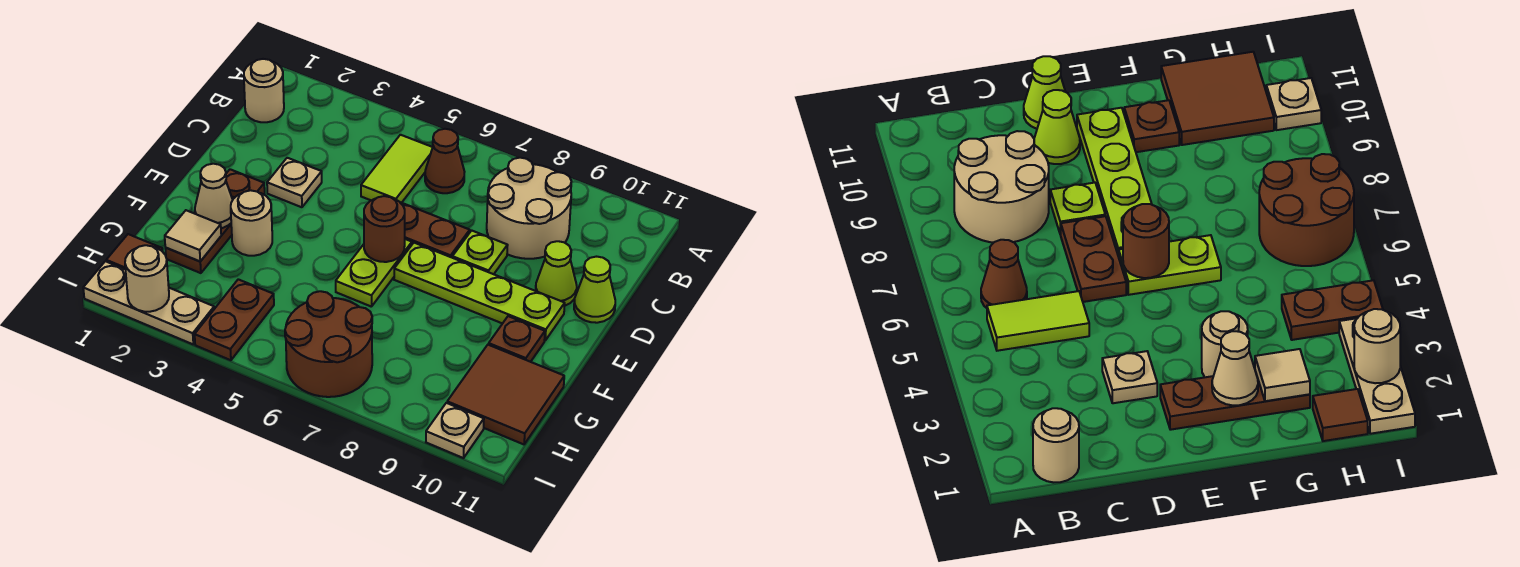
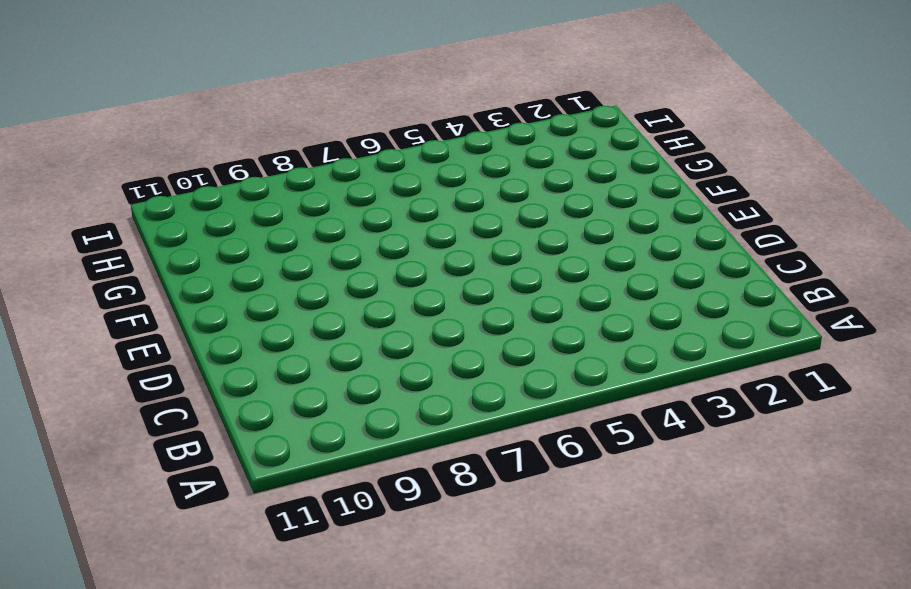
none -> tan round brick B1 level 1
none -> lime tile B5:C5 level 1
none -> brown cone B6 level 1

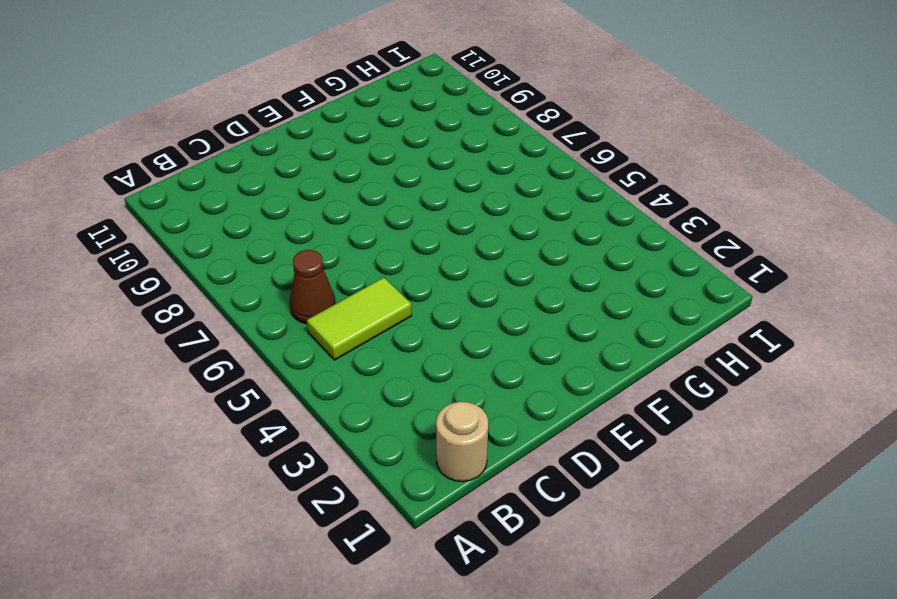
none -> tan round brick B8:C9 level 1
none -> tan plate D3 level 1
none -> brown plate D6:D7 level 1

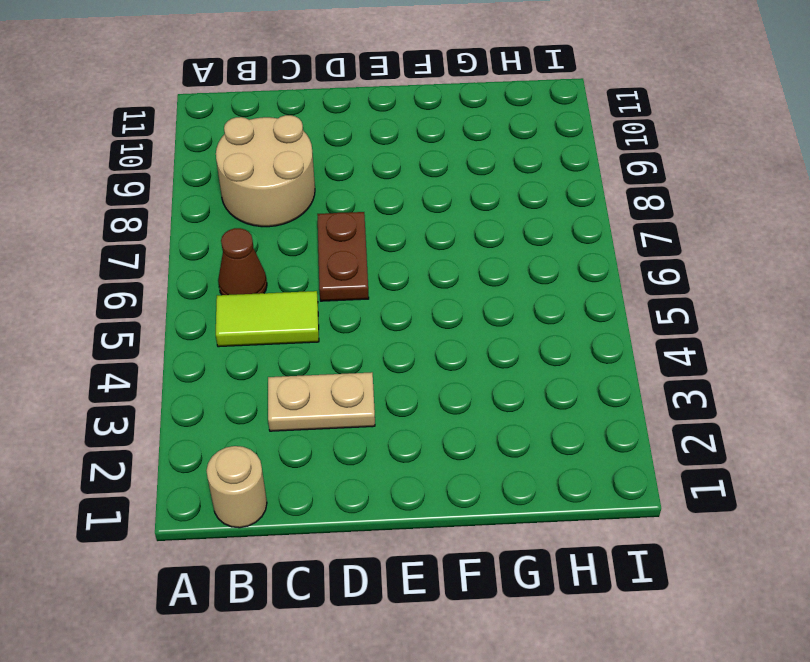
tan plate C3:D3 level 1 -> tan plate D3 level 1
none -> lime plate D8 level 1
none -> lime cone D10 level 1
none -> lime cone D11 level 1

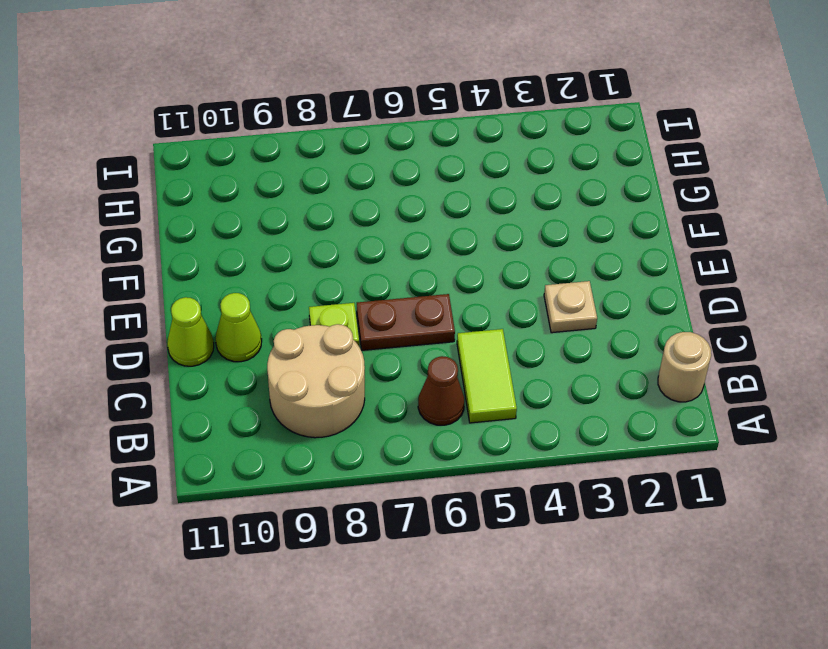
none -> brown plate E2:G2 level 1
none -> lime plate E6:F6 level 1
none -> lime plate E7:E10 level 1

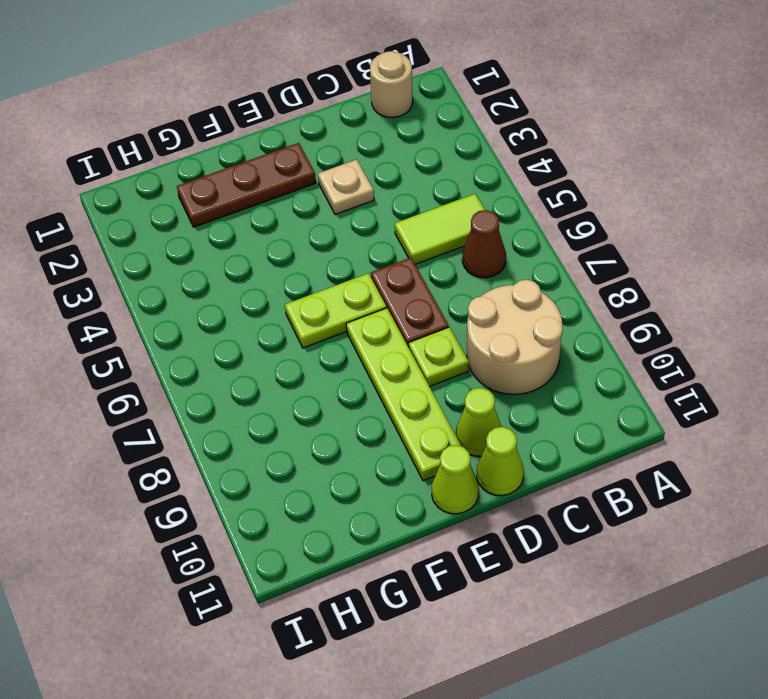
lime cone E11 level 1 -> none
none -> tan round brick F3 level 1
none -> brown plate F10 level 1
none -> brown tile G10:H11 level 1

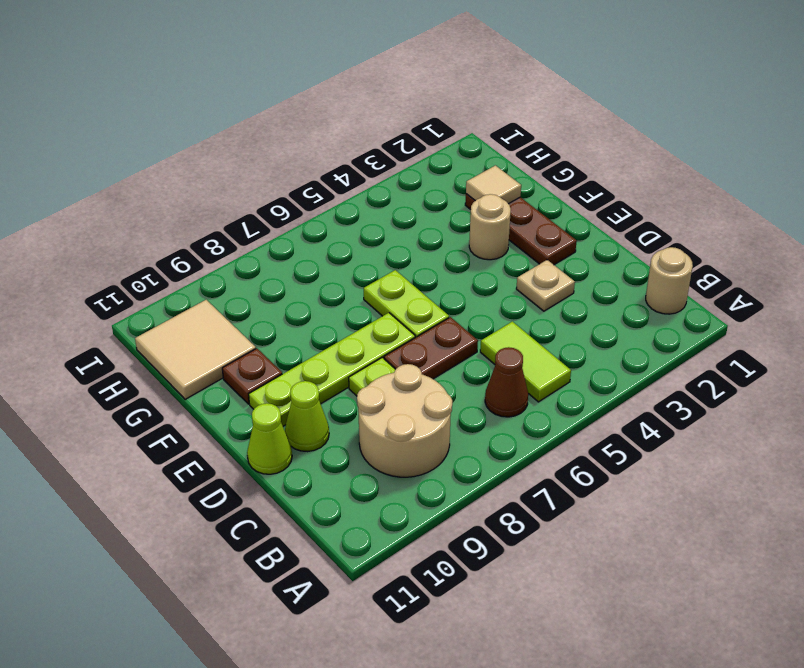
tan tile G10:H11 level 1 -> brown tile G10:H11 level 1
none -> brown tile H1 level 1
none -> brown plate H4:I4 level 1
none -> brown round brick H6:I7 level 1

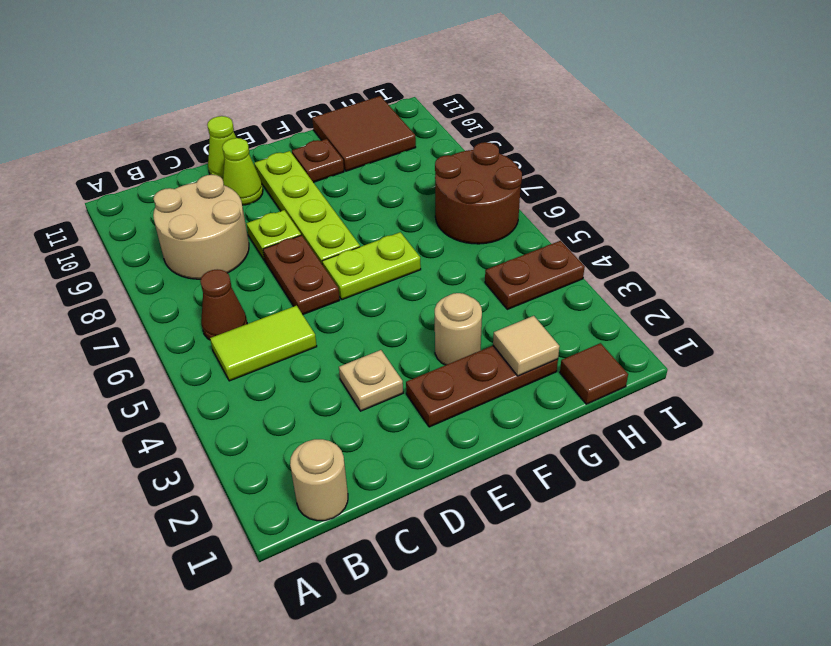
none -> tan plate I1:I3 level 1
none -> tan plate I10 level 1
none -> brown round brick E6 level 2

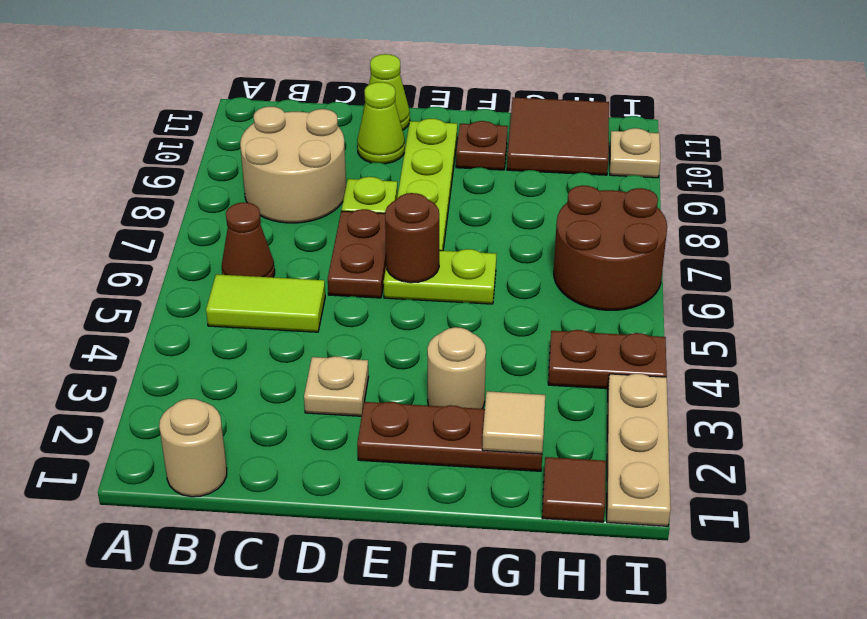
none -> tan cone F2 level 2
none -> tan round brick I2 level 2

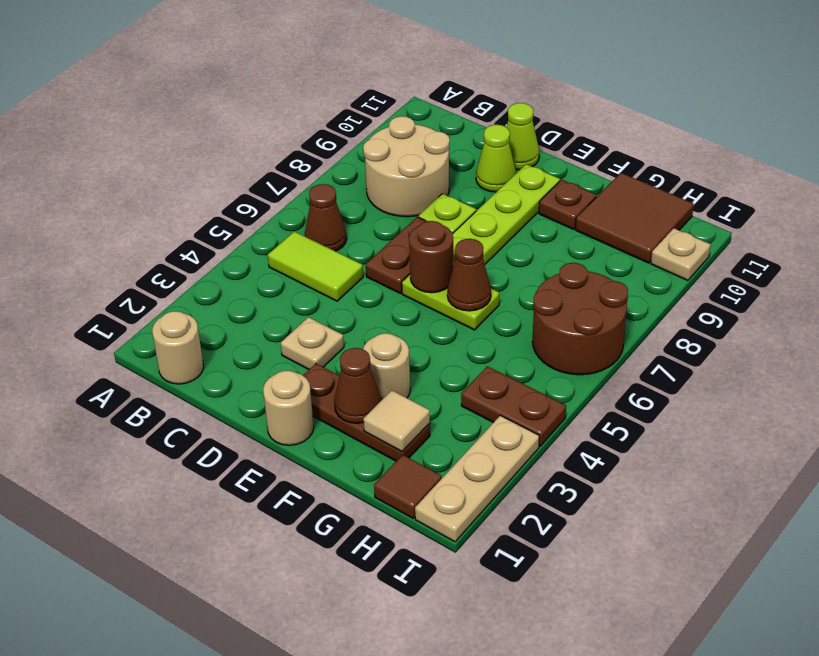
tan round brick E1 level 1 -> tan round brick I2 level 2
brown cone F2 level 2 -> tan cone F2 level 2
brown cone F6 level 2 -> none

